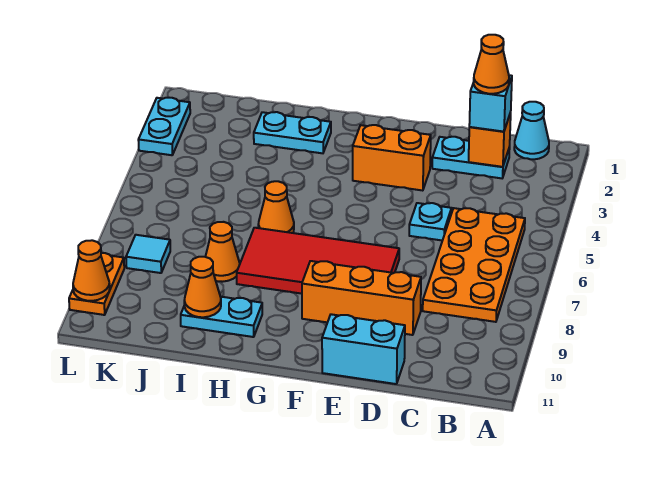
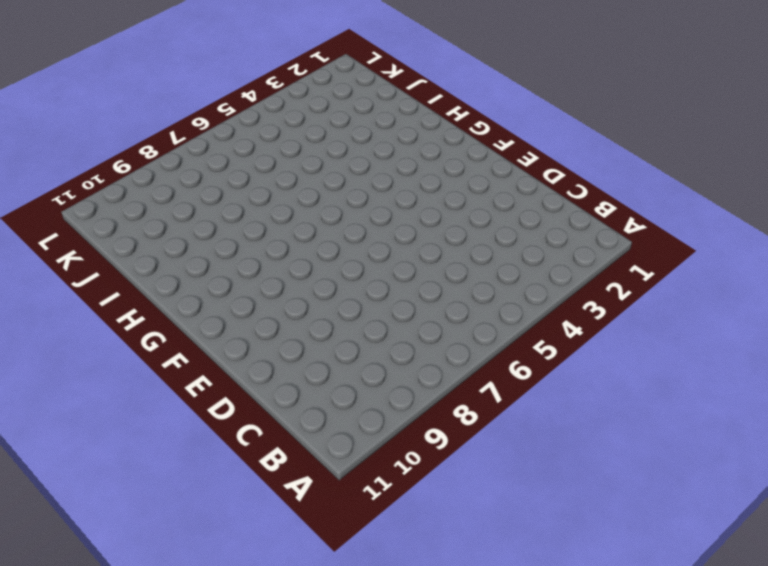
none -> cyan cone B1 level 1
none -> orange plate B5:C8 level 1
none -> cyan plate C2:D2 level 1

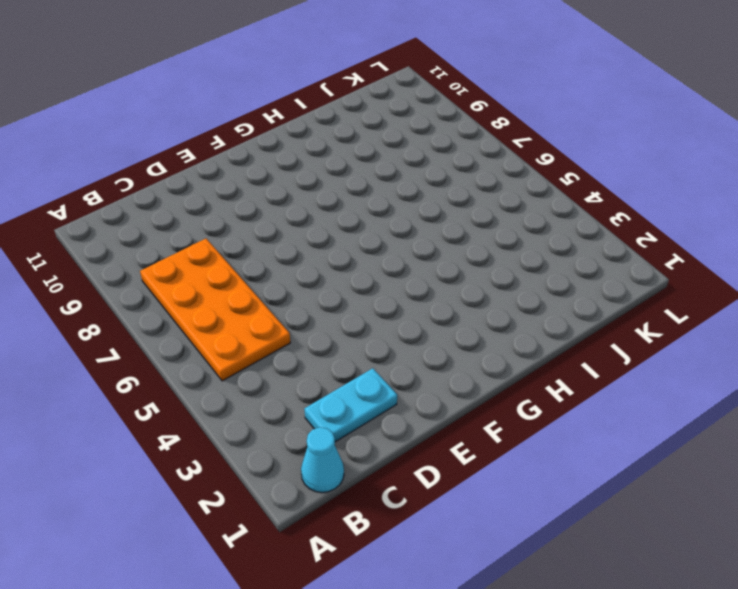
none -> cyan plate D5 level 1
none -> orange brick D9:F9 level 1
none -> cyan brick D11:E11 level 1

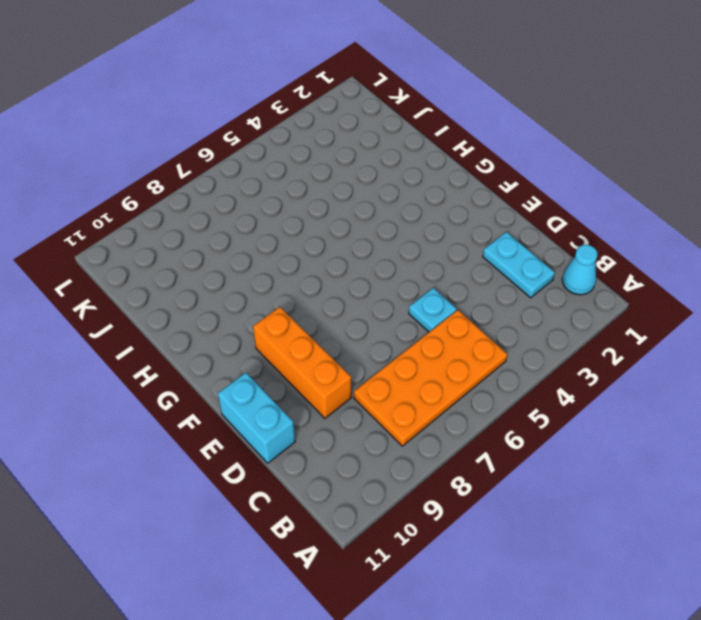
none -> orange brick E3:F3 level 1
none -> red tile E7:H8 level 1
none -> cyan plate H2:I2 level 1

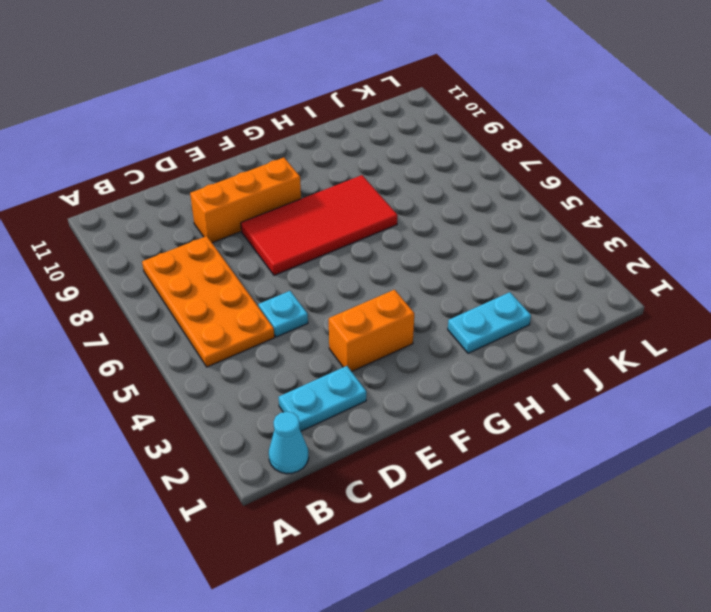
none -> cyan brick D11:E11 level 1
none -> orange cone H6 level 1
none -> cyan plate H10:I10 level 1

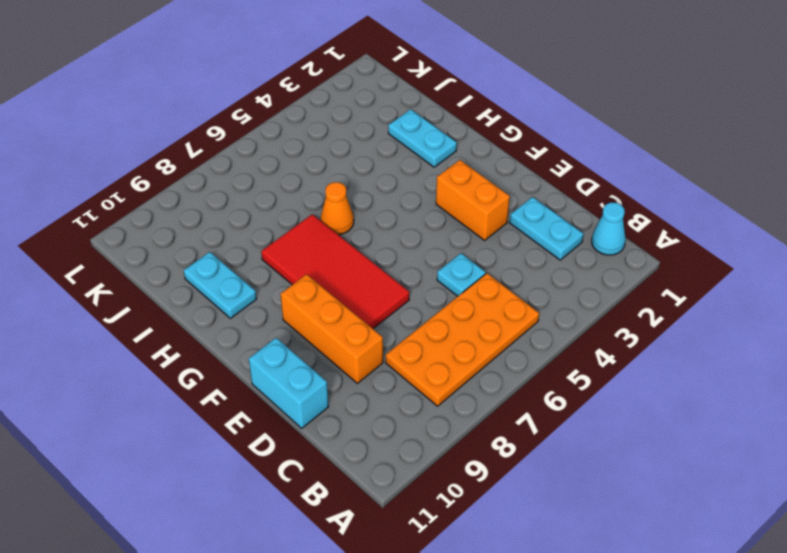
none -> orange cone I8 level 1
none -> cyan tile K8 level 1
none -> cyan plate L2:L3 level 1

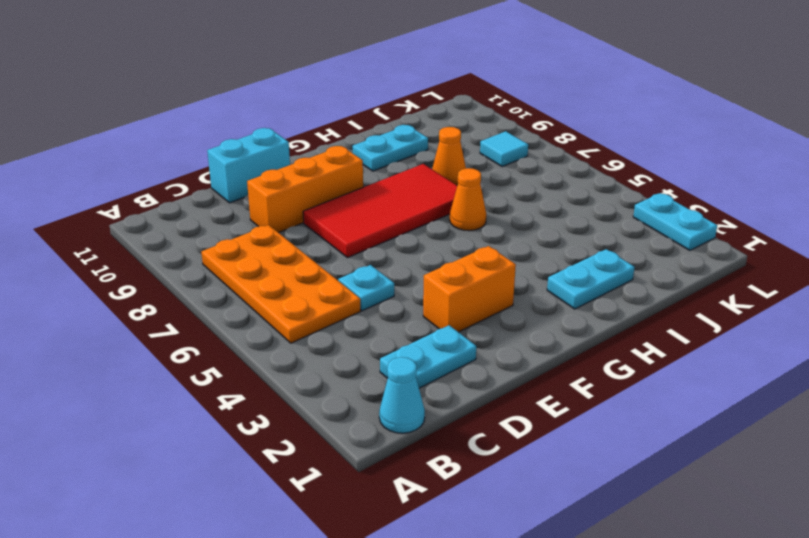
none -> orange plate L9:L10 level 1
none -> orange brick C2 level 2
none -> orange cone I10 level 2

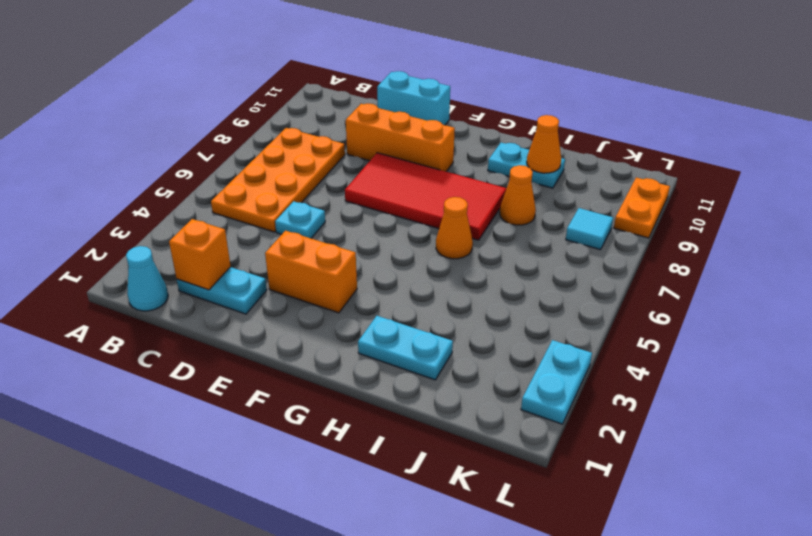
none -> orange cone L10 level 2
none -> cyan brick C2 level 3
none -> orange cone C2 level 4

